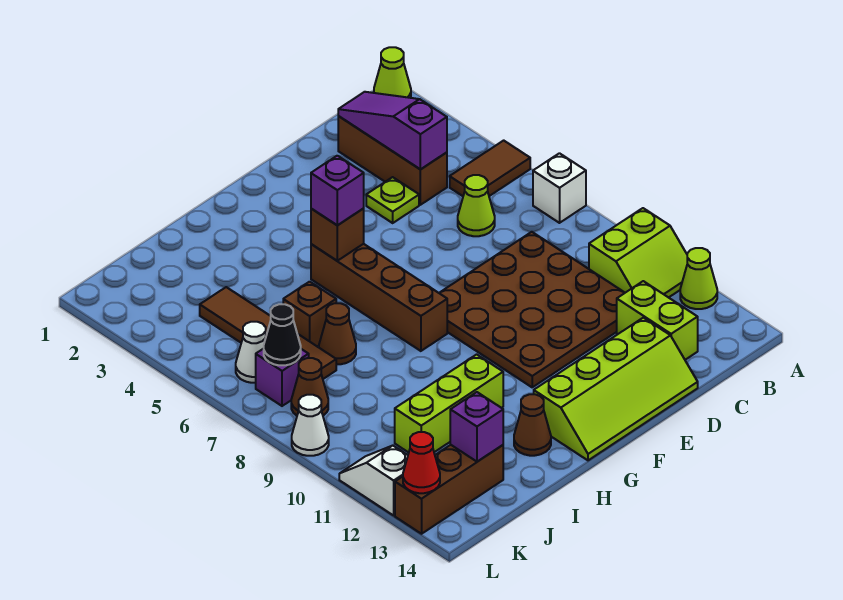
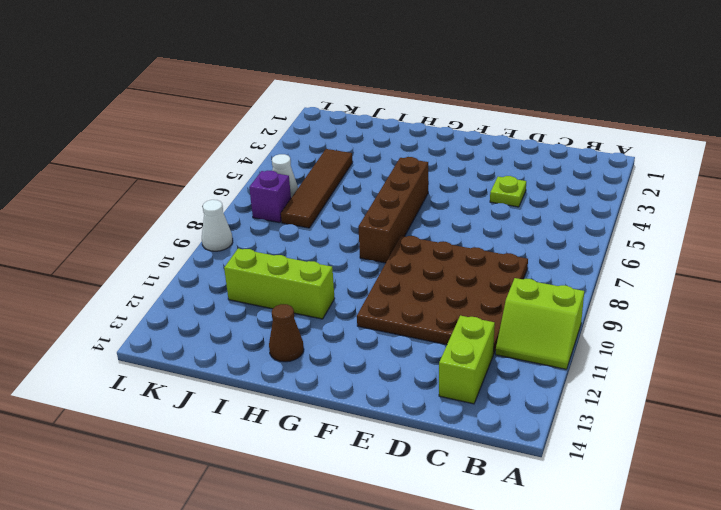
none -> lime cone A1 level 1
none -> brown tile A5:B5 level 1
none -> white brick A7 level 1

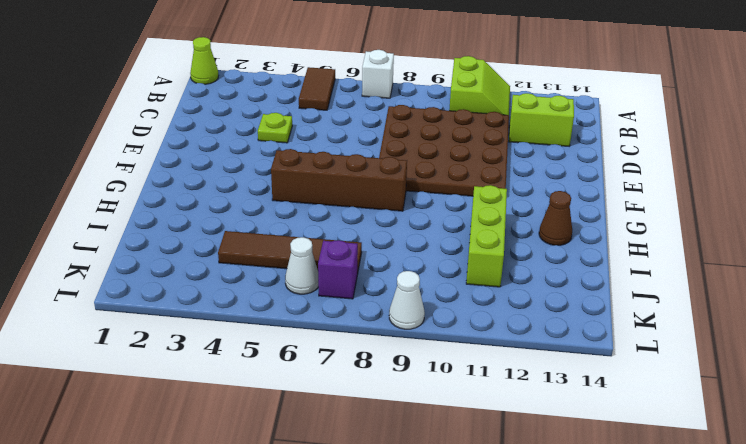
none -> lime cone A12 level 1
none -> brown brick C2:C4 level 1
none -> lime cone C6 level 1

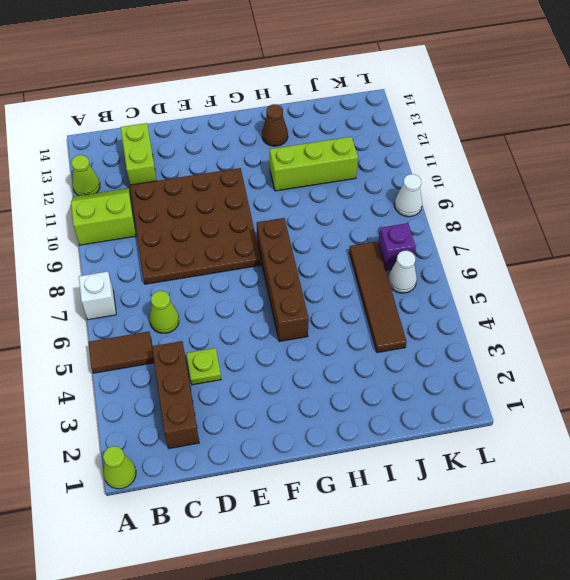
none -> lime slope D13:G14 level 1 top 13
none -> brown brick I6 level 1
none -> brown cone I7 level 1

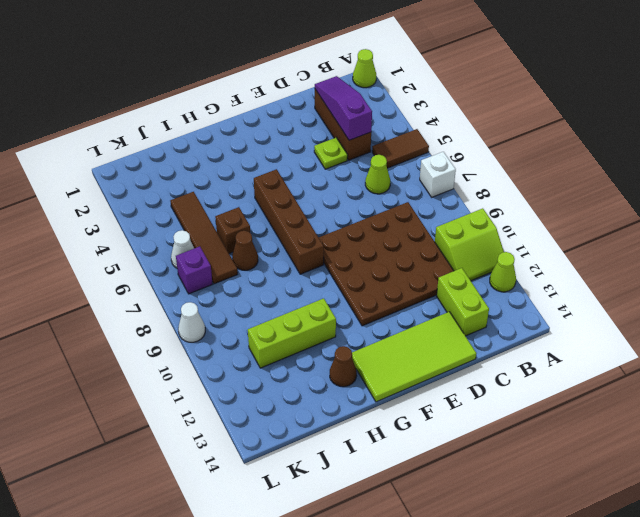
lime tile D13:G14 level 1 -> lime slope D13:G14 level 1 top 13
none -> brown brick J13:L13 level 1
none -> brown cone K8 level 1
none -> white slope L11:L12 level 1 top 12

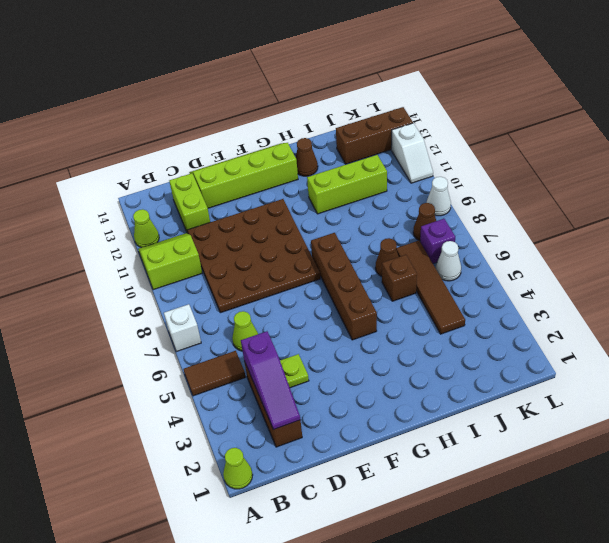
none -> brown brick G5 level 2
none -> purple brick J13 level 2
none -> black cone K7 level 2

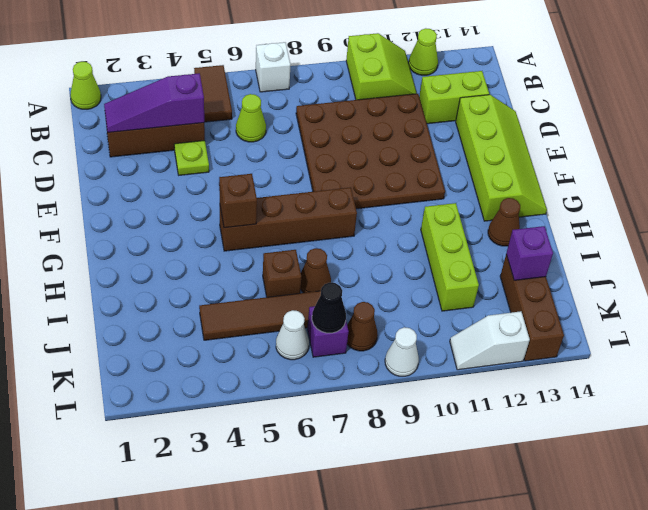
none -> red cone L13 level 2
none -> purple brick G5 level 3

